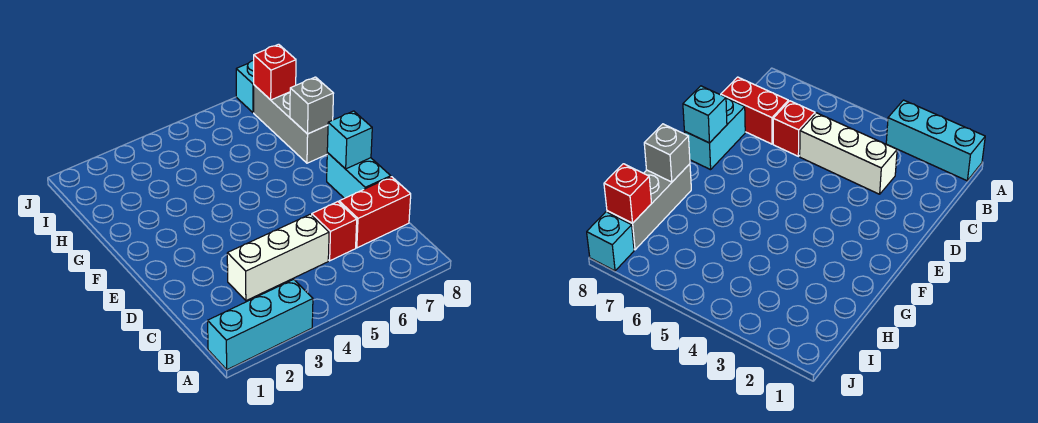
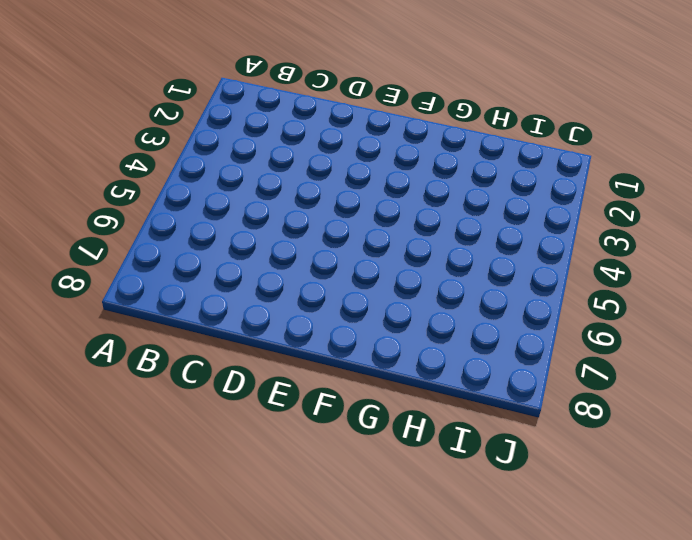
none -> cyan brick A1:A3 level 1
none -> white brick C3:C5 level 1

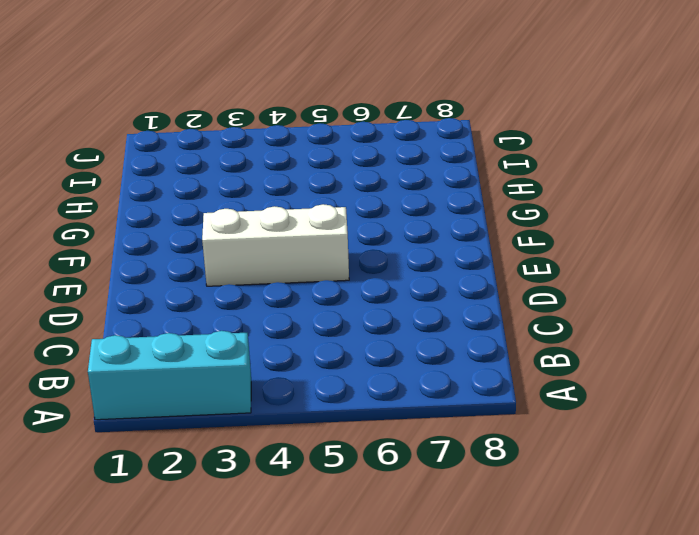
white brick E3:E5 level 1 -> white brick C3:C5 level 1
none -> red brick C6 level 1
none -> red brick C7:C8 level 1

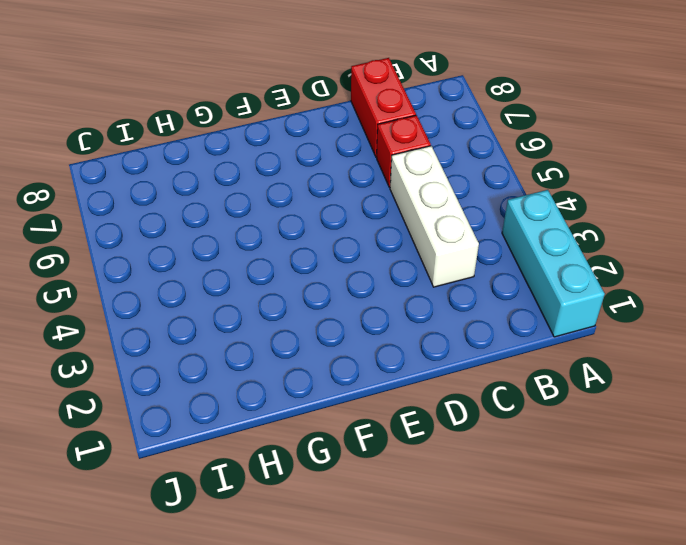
none -> cyan brick D8:E8 level 1
none -> grey brick G8:I8 level 1

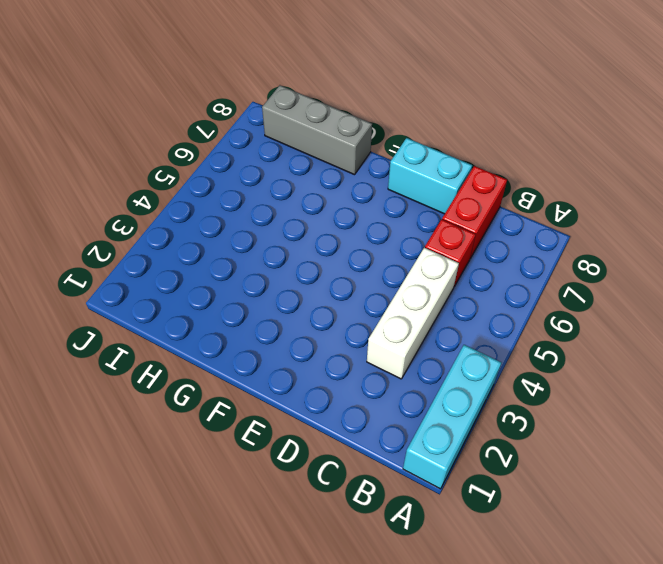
none -> cyan brick J8 level 1
none -> cyan brick E8 level 2

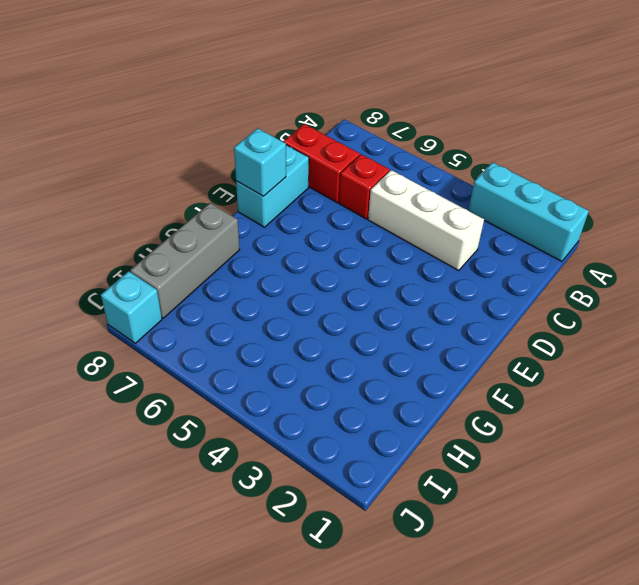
none -> grey brick G8 level 2
none -> red brick I8 level 2

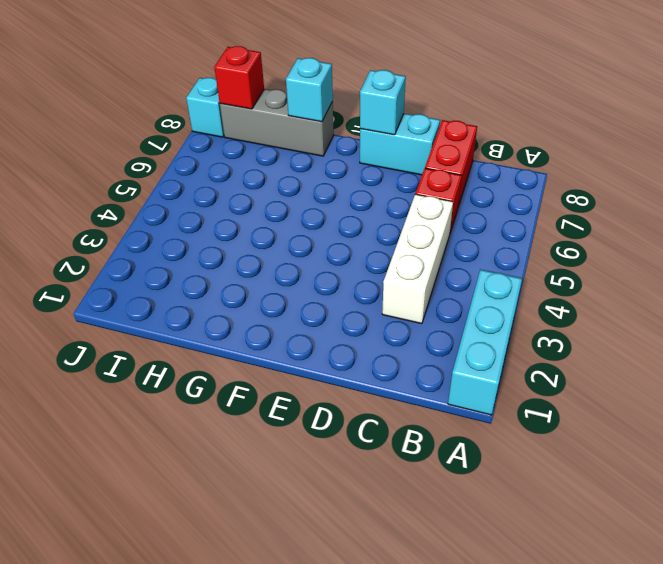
cyan brick G8 level 2 -> grey brick G8 level 2

